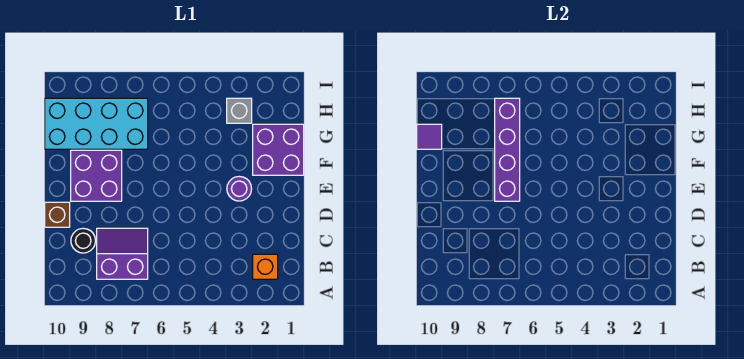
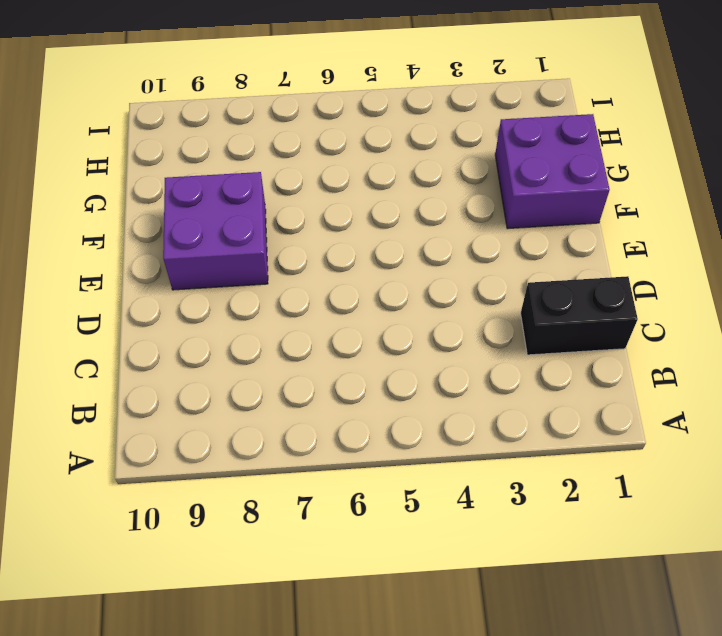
black brick C1:C2 level 1 -> none
none -> orange brick B2 level 1
none -> purple slope B7:C8 level 1 top B

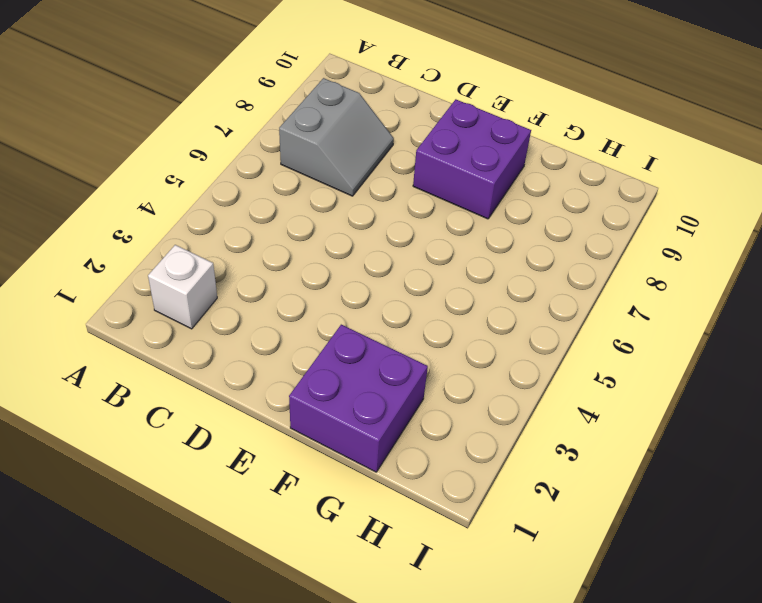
white brick B2 level 1 -> orange brick B2 level 1
grey slope B7:C8 level 1 top B -> purple slope B7:C8 level 1 top B
none -> black round brick C9 level 1
none -> brown brick D10 level 1

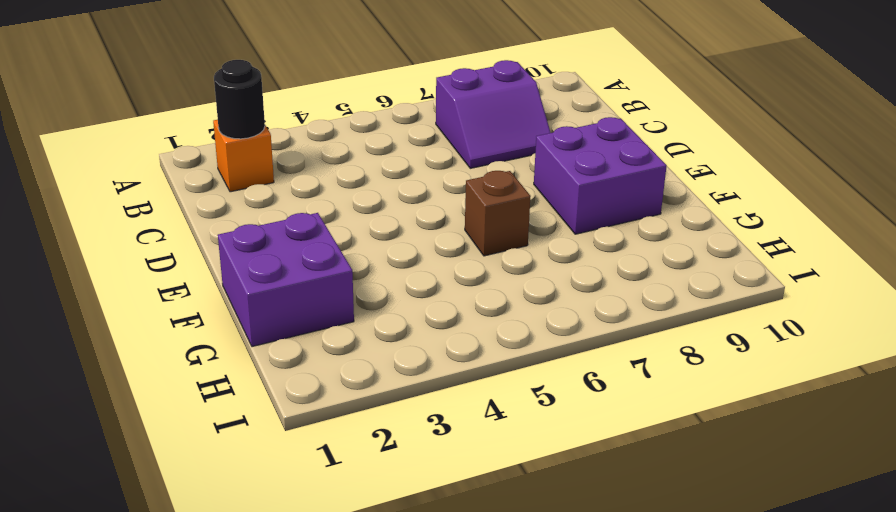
black round brick B2 level 2 -> black round brick C9 level 1
brown brick F6 level 1 -> brown brick D10 level 1
none -> purple round brick E3 level 1
none -> cyan brick G7:H10 level 1

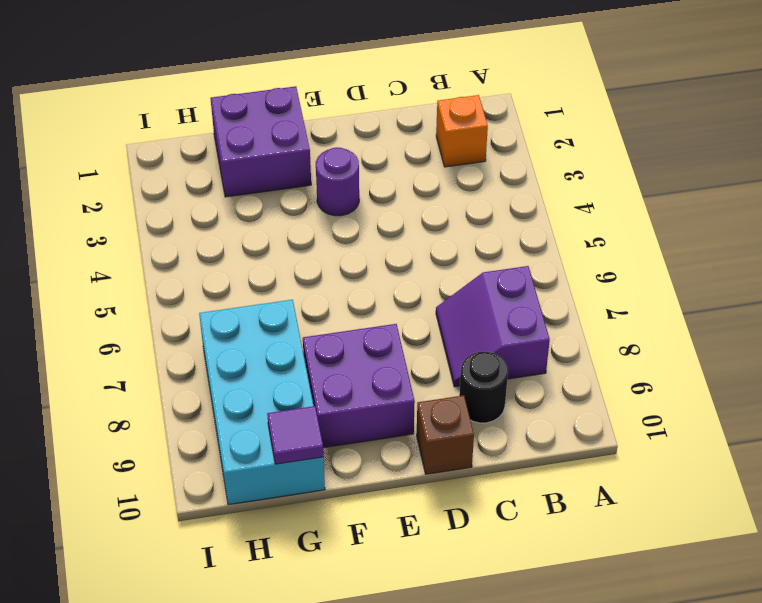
none -> grey brick H3 level 1
none -> purple brick E7:H7 level 2

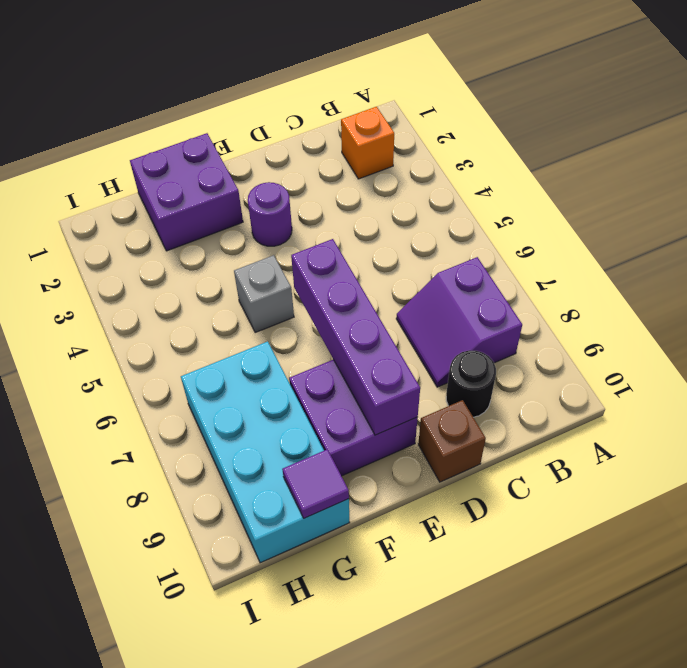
purple brick E6:E9 level 2 -> purple brick E7:H7 level 2
grey brick F5 level 1 -> grey brick H3 level 1

